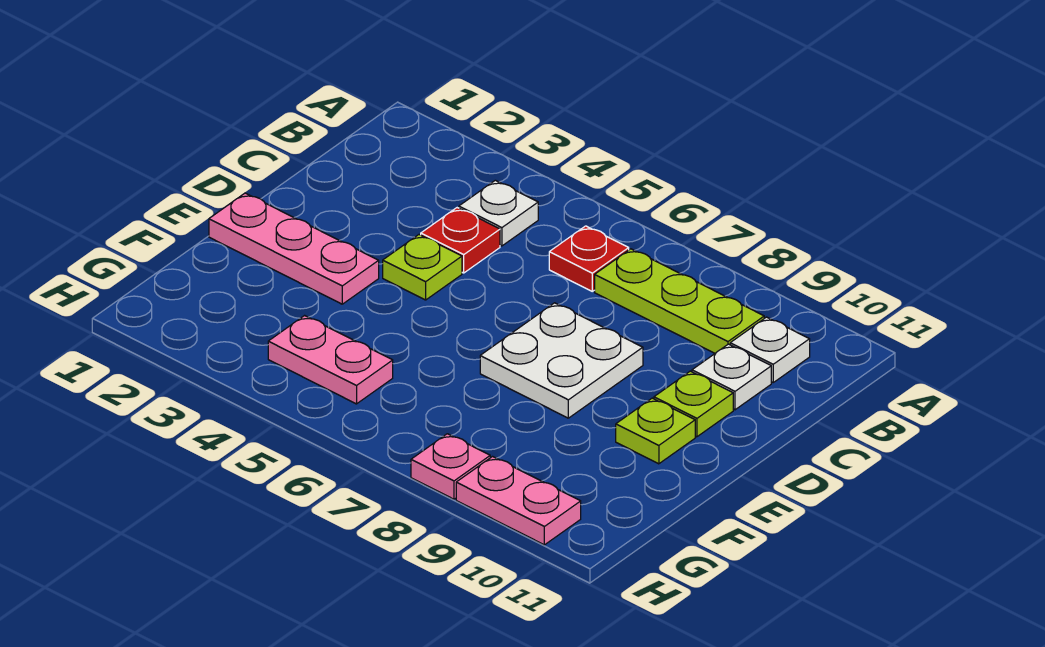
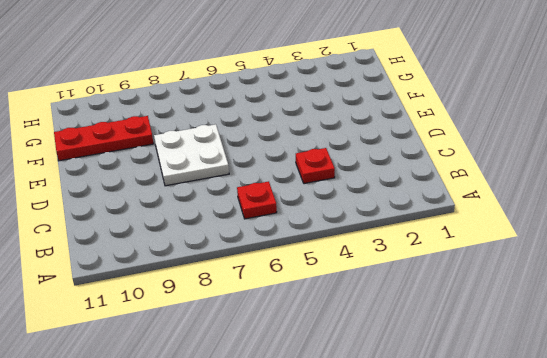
red plate F9:F11 level 1 -> none
none -> white plate B4 level 1
none -> lime plate B7:B9 level 1
none -> white plate B10 level 1

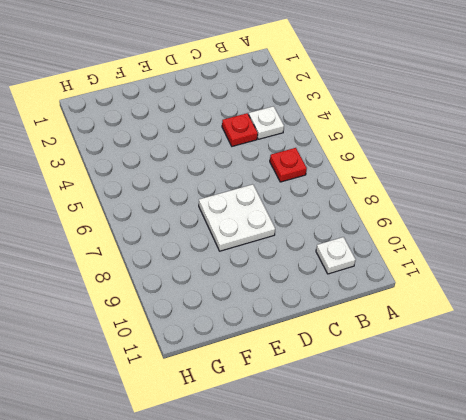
none -> lime plate B7:B9 level 1
none -> white plate C10 level 1
none -> lime plate D4 level 1

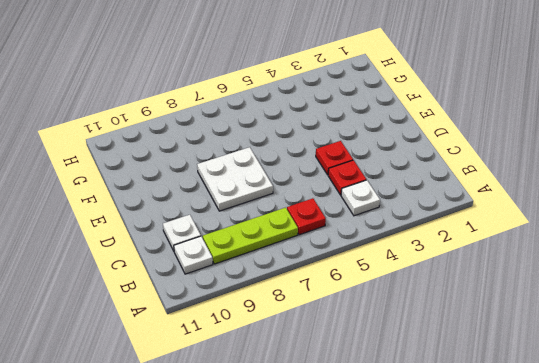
red plate D4 level 1 -> lime plate D4 level 1
none -> lime plate D10 level 1
none -> pink plate E1:E3 level 1
none -> lime plate E10 level 1

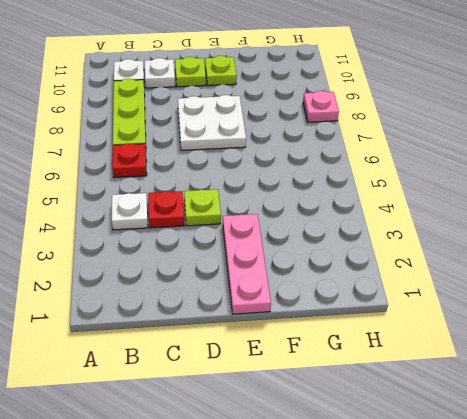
none -> pink plate G4:G5 level 1
none -> pink plate H9:H10 level 1

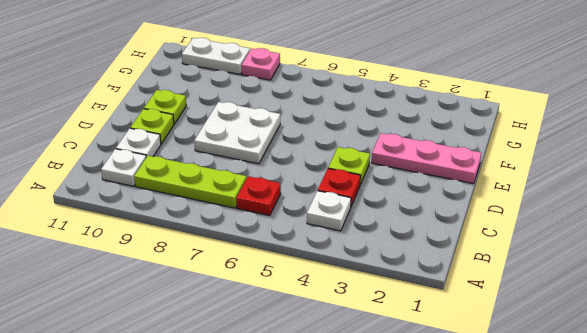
white plate H9:H10 level 1 -> pink plate H9:H10 level 1
none -> pink plate G4:G5 level 1

